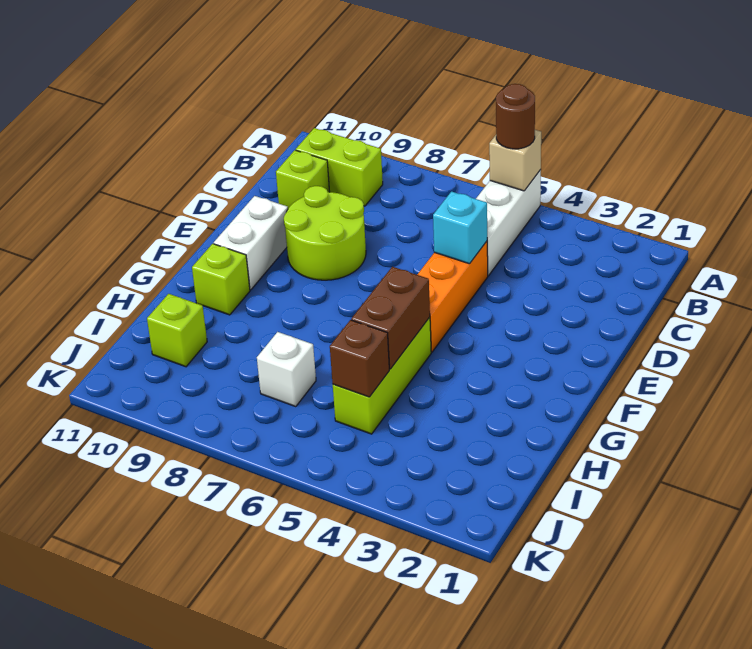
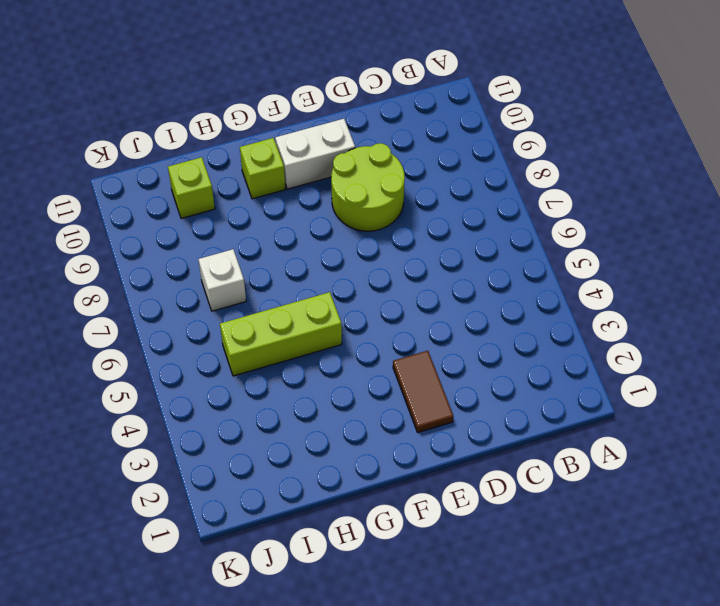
brown tile E2:E3 level 1 -> none
none -> white brick A5:C5 level 1
none -> lime brick B9:B10 level 1
none -> lime brick C10 level 1

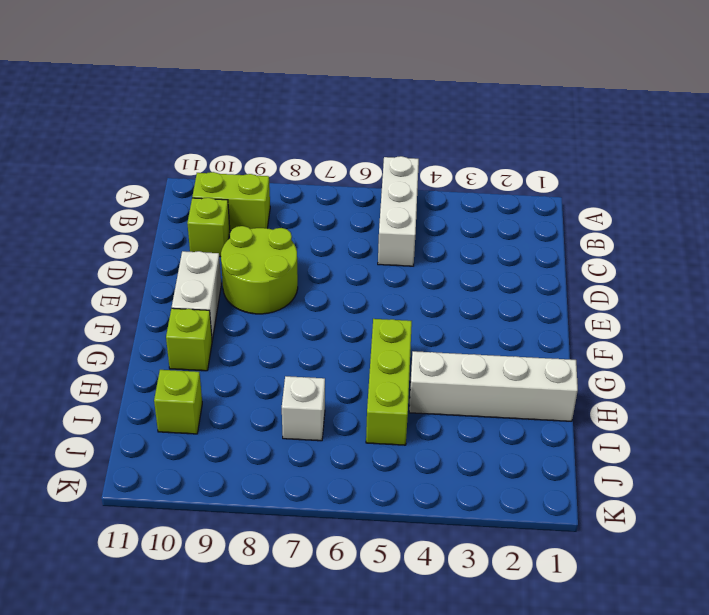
white brick H1:H4 level 1 -> none
none -> orange brick D5:F5 level 1
none -> tan brick A5 level 2
none -> cyan brick D5 level 2

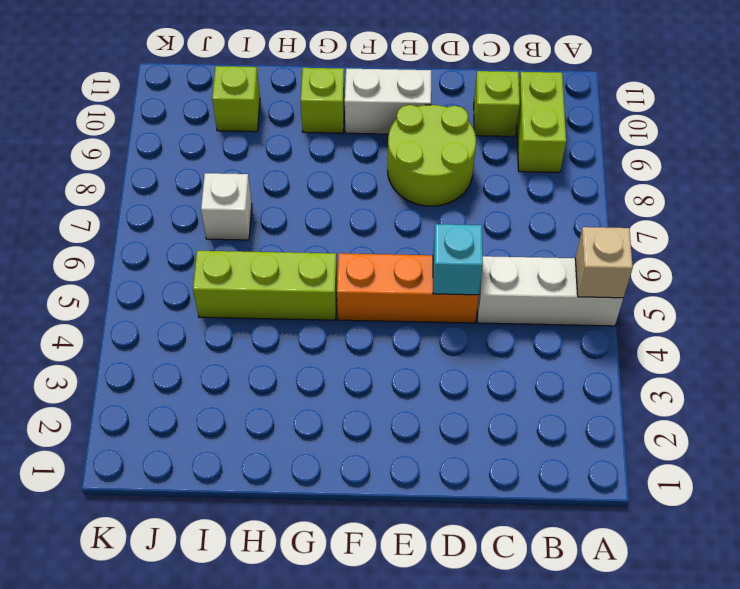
none -> brown brick G5:H5 level 2
none -> brown brick I5 level 2
none -> brown round brick A5 level 3

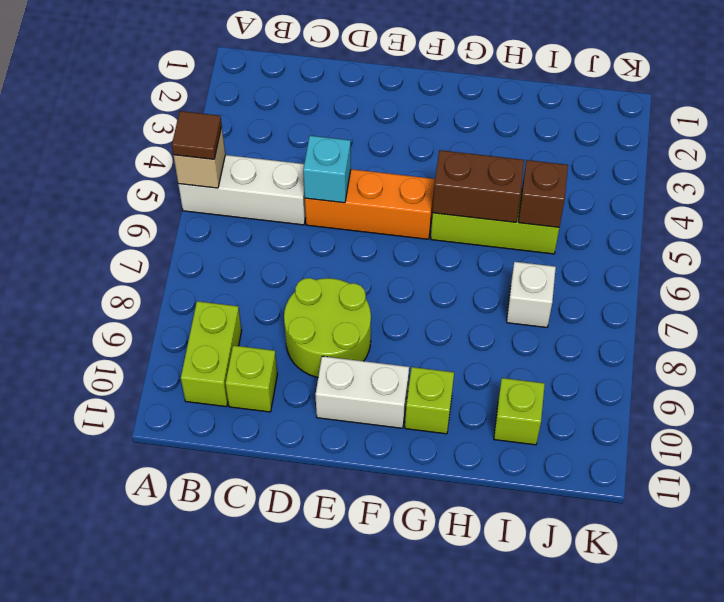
brown tile A5 level 3 -> brown round brick A5 level 3

